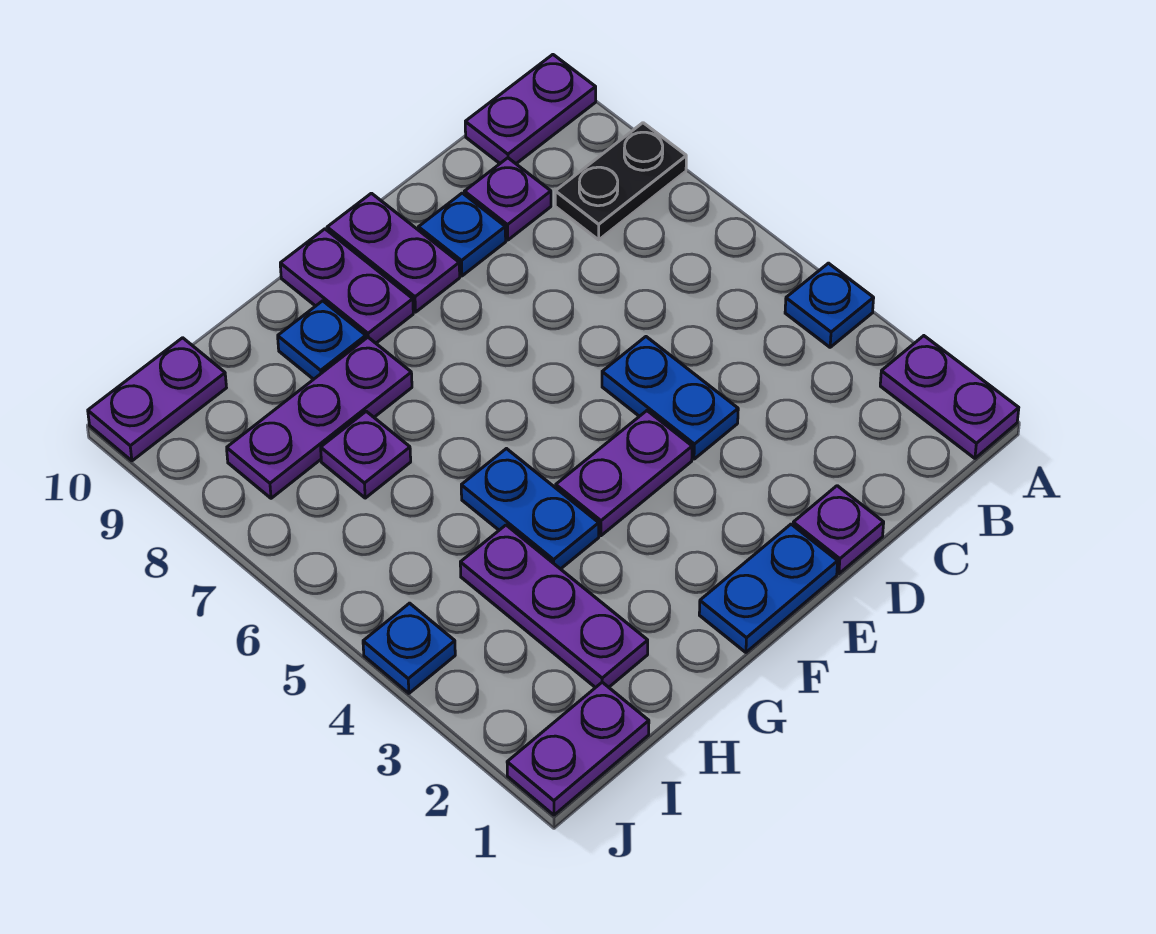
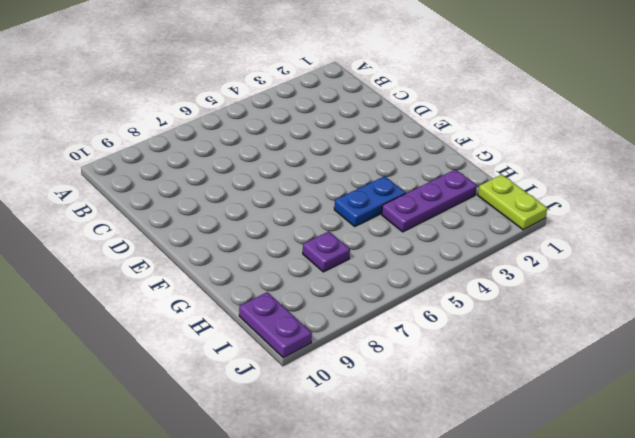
lime plate I1:J1 level 1 -> purple plate I1:J1 level 1
none -> purple plate A1:A2 level 1
none -> blue plate A4 level 1
none -> black plate A8:B8 level 1

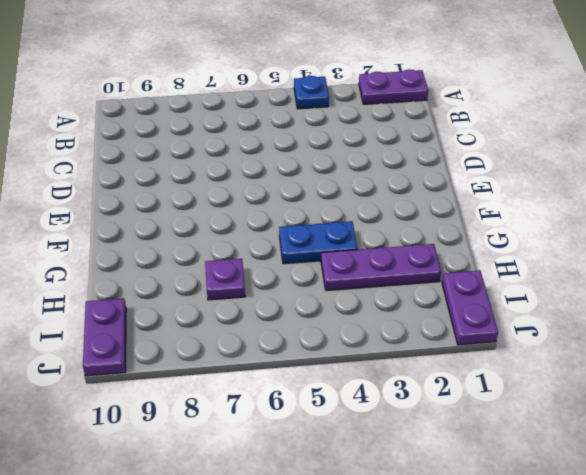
none -> black plate A8:B8 level 1
none -> purple plate A10:B10 level 1
none -> purple plate C9 level 1

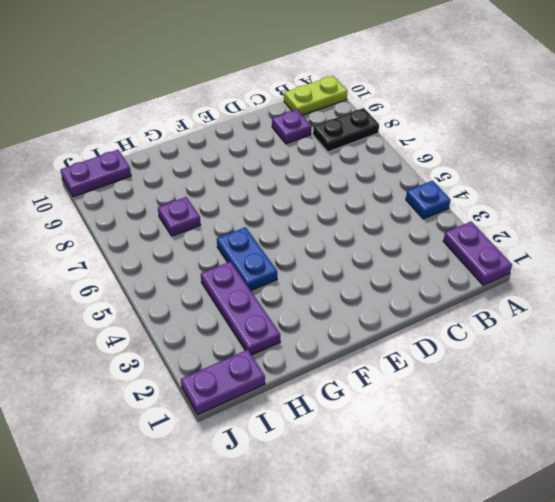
lime plate A10:B10 level 1 -> purple plate A10:B10 level 1
none -> purple plate D1 level 1
none -> blue plate D4:D5 level 1
none -> blue plate D9 level 1

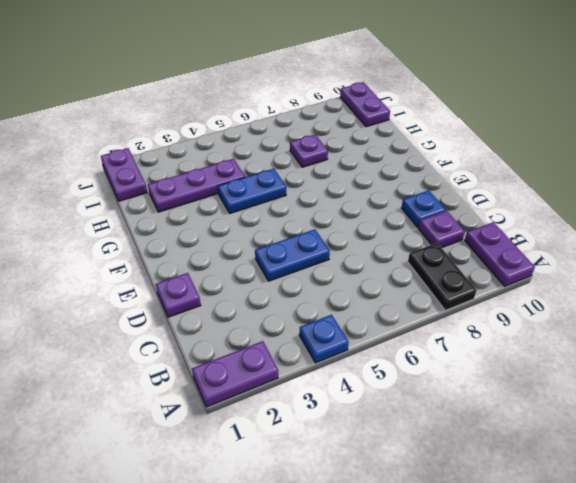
none -> blue plate E1:F1 level 1
none -> purple plate E4:F4 level 1
none -> purple plate E9:E10 level 1

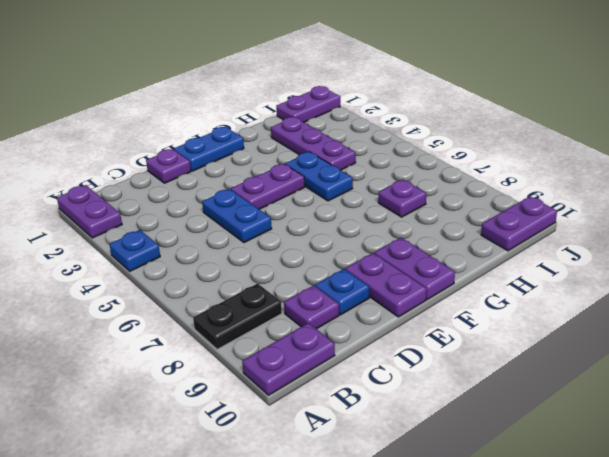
none -> purple plate G8:I8 level 1
none -> blue plate G9 level 1
none -> blue plate J4 level 1

